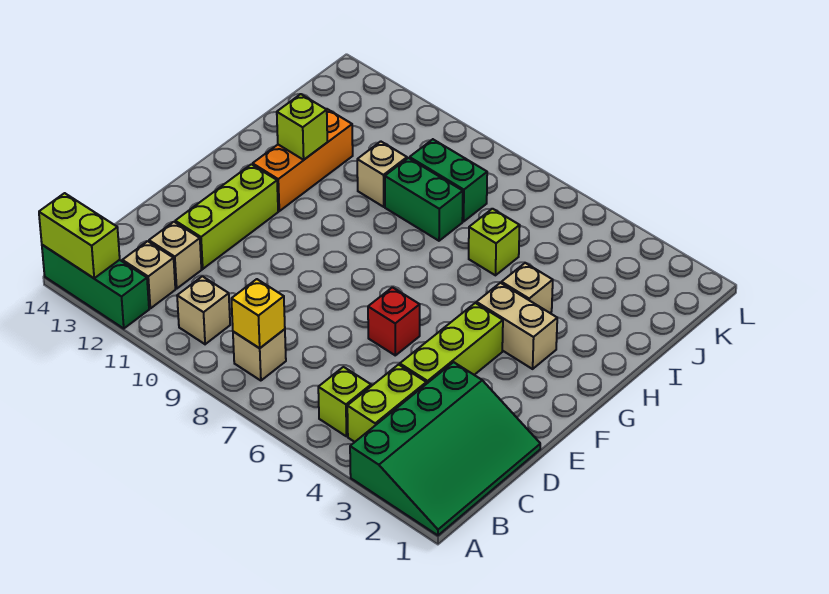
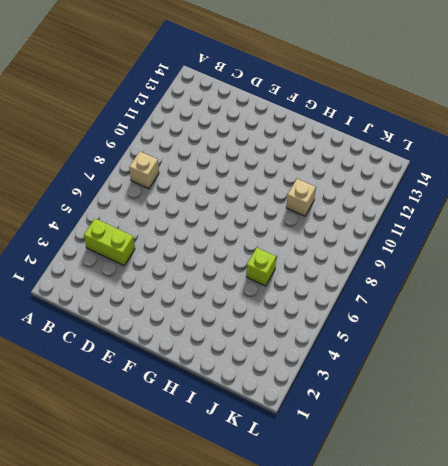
none -> green slope A1:D3 level 1 top 3
none -> green brick A12:A14 level 1
none -> lime brick B5 level 1

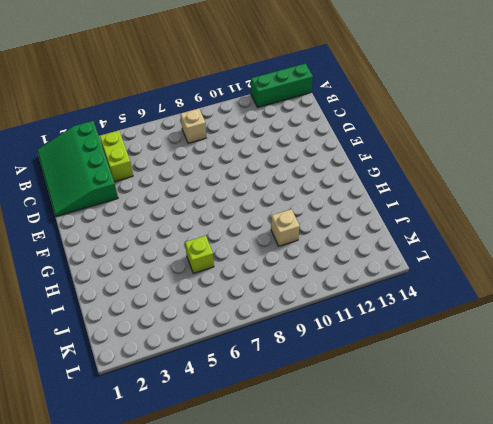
none -> lime brick B5 level 1
none -> tan brick B10 level 1
none -> tan brick B12 level 1

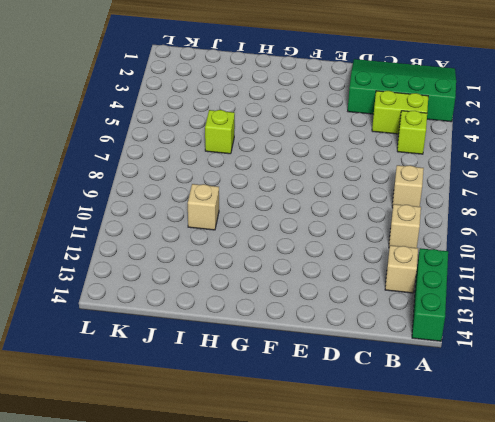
none -> tan brick C12 level 1
none -> lime brick D4:F4 level 1
none -> lime brick D12:F12 level 1

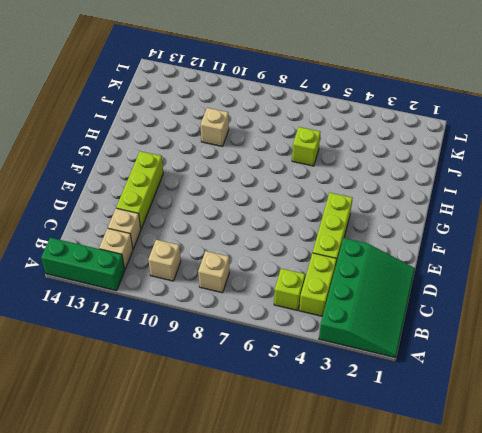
none -> red brick E6 level 1
none -> tan brick G3:G4 level 1
none -> orange brick G12:I12 level 1

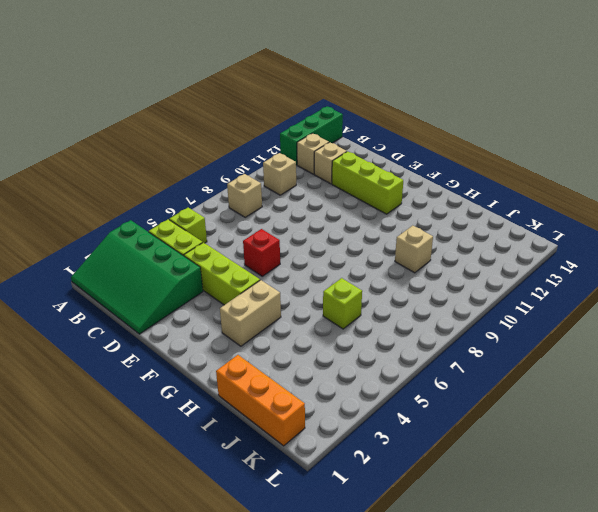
orange brick I1:K1 level 1 -> orange brick G12:I12 level 1
none -> tan brick H4 level 1
none -> green brick I8:I9 level 1
none -> green brick J8:J9 level 1

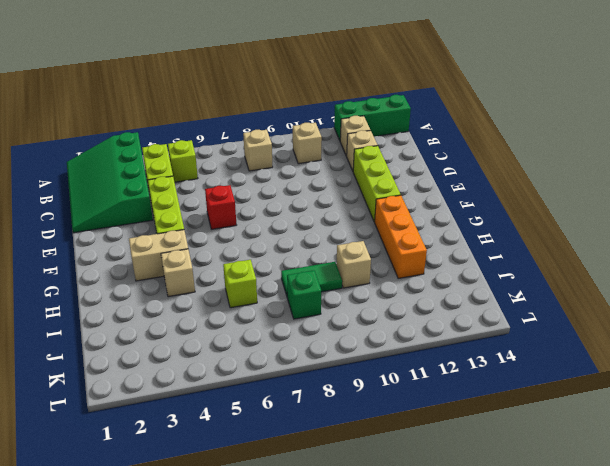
green tile I8:I9 level 1 -> green brick I8:I9 level 1
green brick J8 level 1 -> green brick J8:J9 level 1
none -> lime brick A13:A14 level 2
none -> yellow brick B8 level 2
none -> lime brick H12 level 2

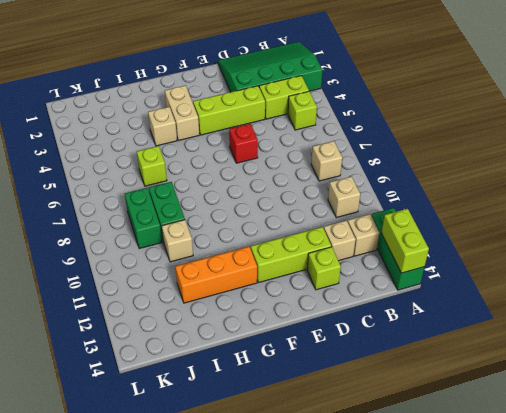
lime brick D13 level 1 -> lime brick H12 level 2
none -> yellow brick B8 level 2

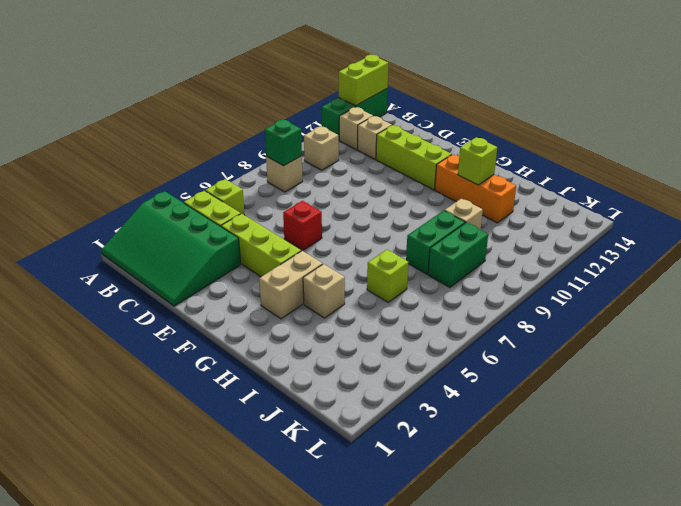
green brick B8 level 2 -> yellow brick B8 level 2

